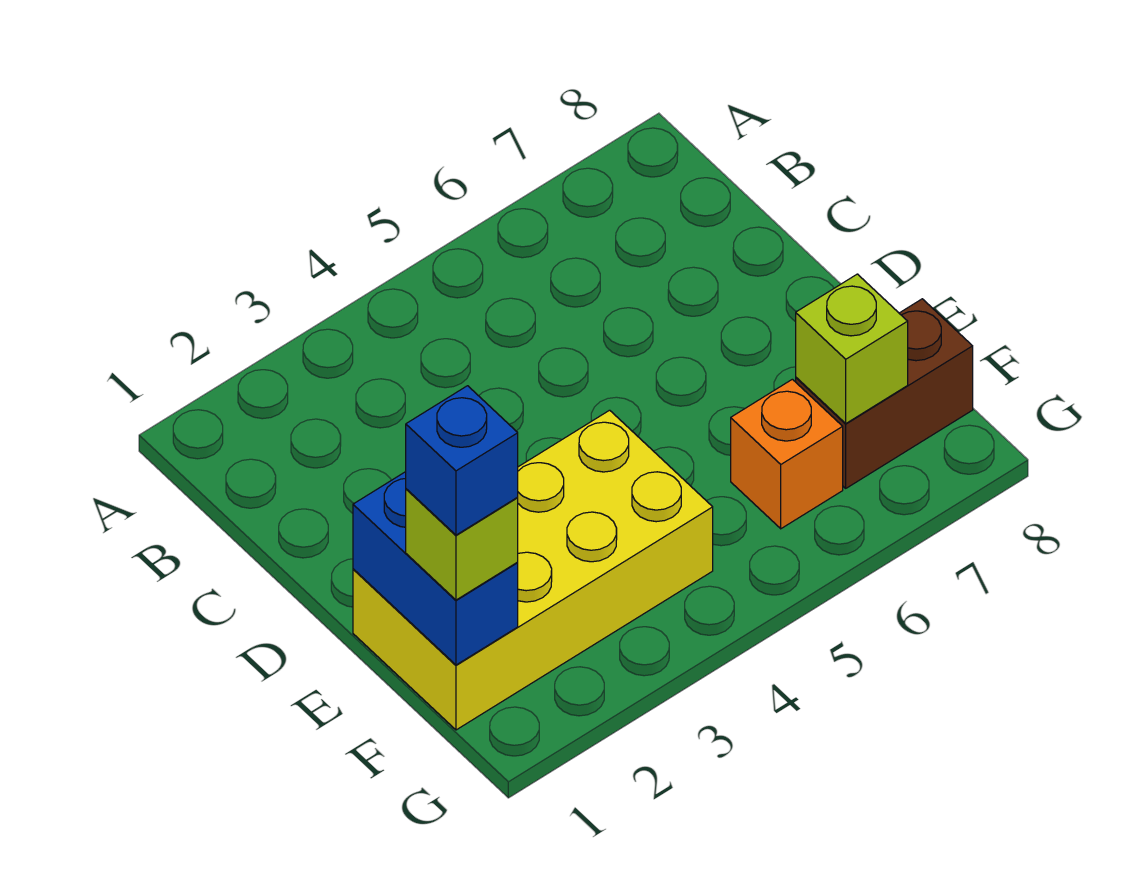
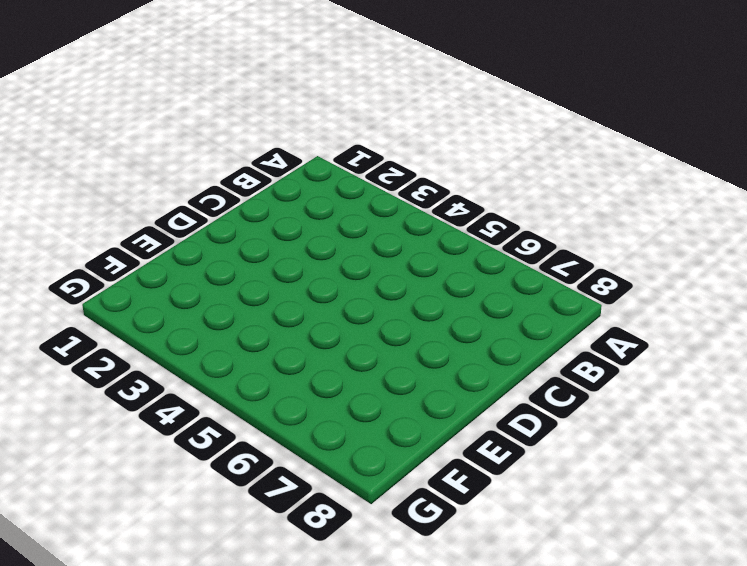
none -> yellow brick E1:F4 level 1
none -> orange brick F6 level 1

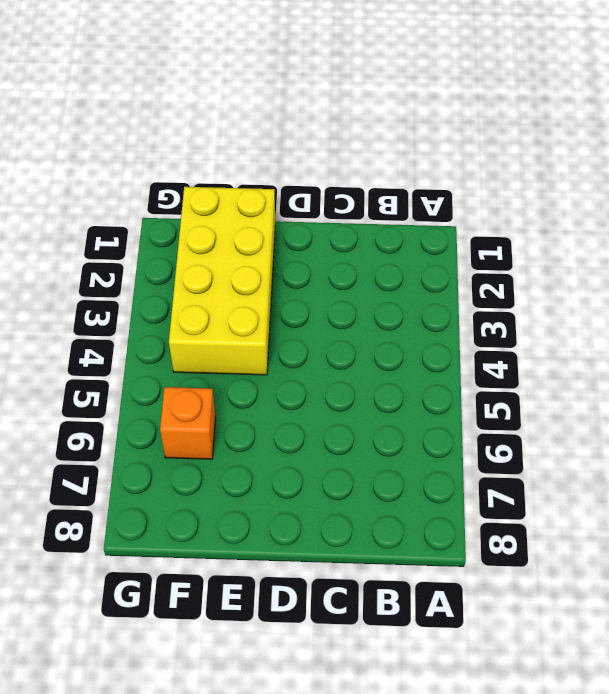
none -> brown brick F7:F8 level 1
none -> blue brick E1:F1 level 2

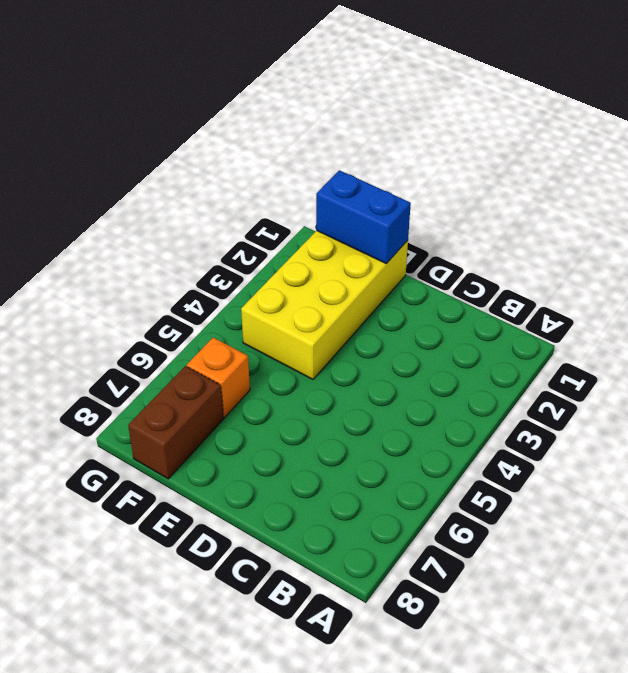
none -> lime brick F7 level 2
none -> lime brick F1 level 3

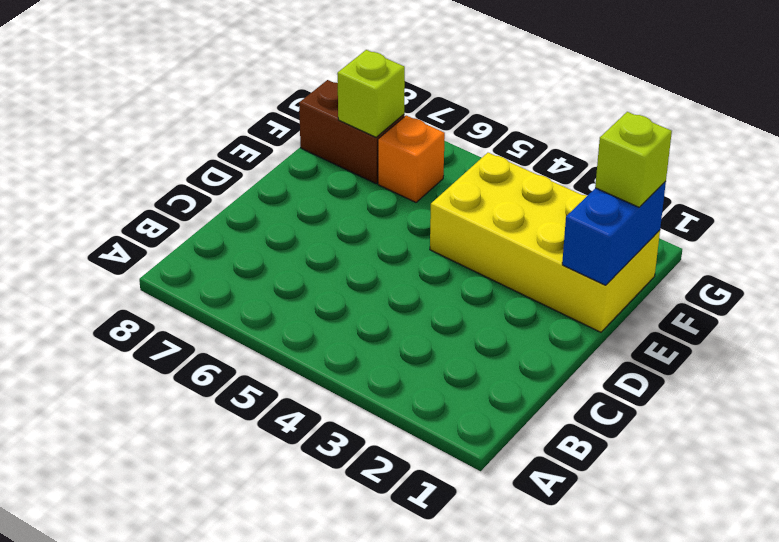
none -> blue brick F1 level 4

